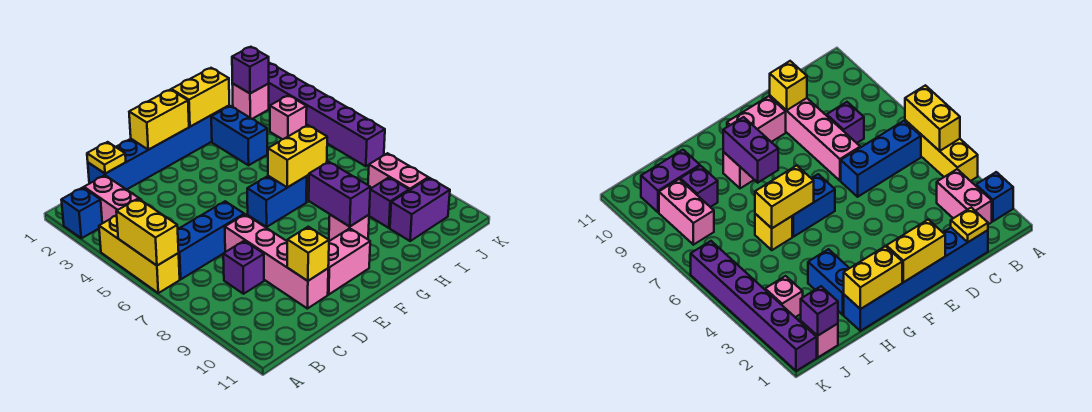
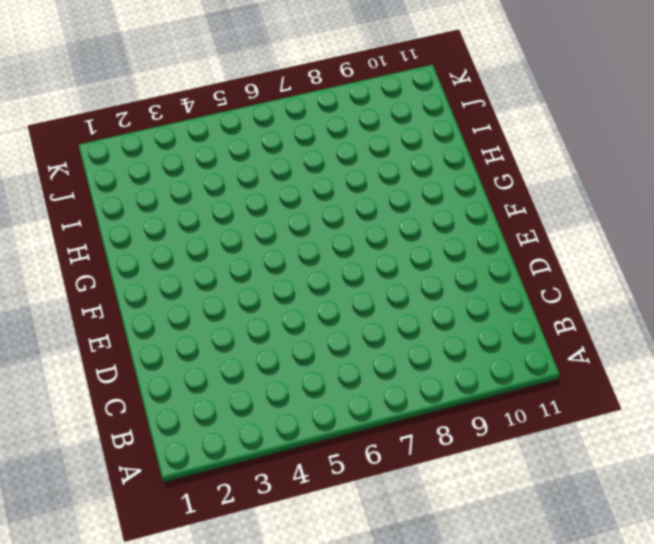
none -> blue brick A2 level 1
none -> yellow brick A4:A6 level 1
none -> pink brick B2:B3 level 1

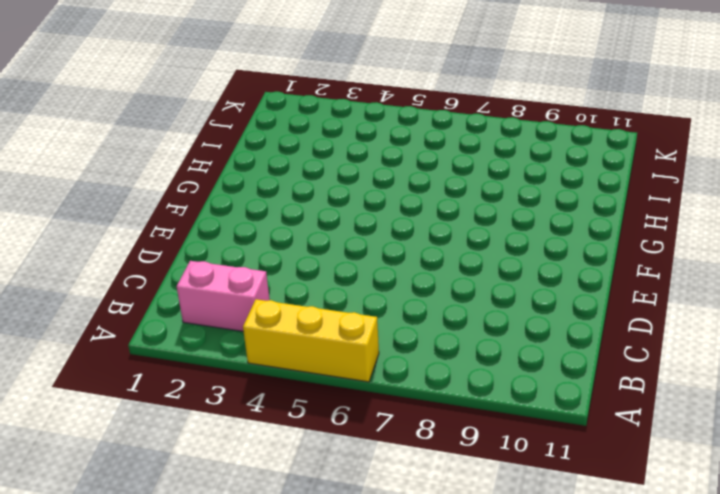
none -> blue brick A2 level 1
none -> blue brick B6:D6 level 1
none -> blue brick C1:H1 level 1

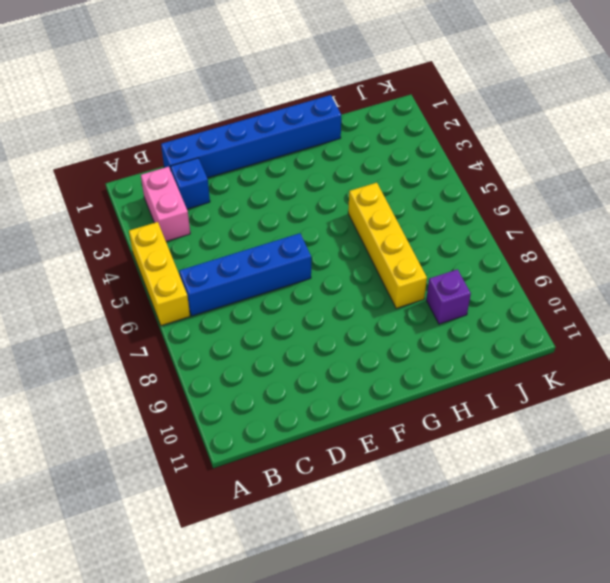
blue brick B6:E6 level 1 -> blue brick B6:D6 level 1
blue brick C2 level 1 -> blue brick A2 level 1
yellow brick H5:H8 level 1 -> yellow brick H6 level 1
none -> purple brick C8 level 1
none -> pink brick D7:D10 level 1
none -> pink brick E10:F10 level 1

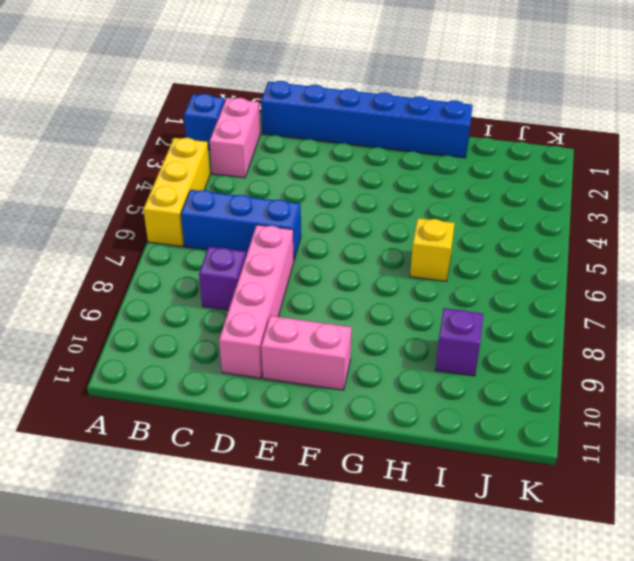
none -> blue brick F6:G6 level 1
none -> pink brick G9 level 1
none -> blue brick H2:H3 level 1

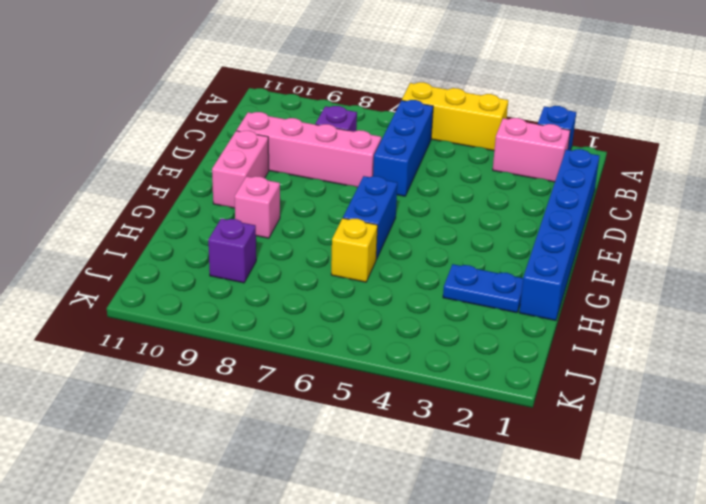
blue plate H2:H3 level 1 -> blue brick H2:H3 level 1
none -> purple brick I10:J10 level 1
none -> pink brick J1 level 1
none -> pink brick J3 level 1

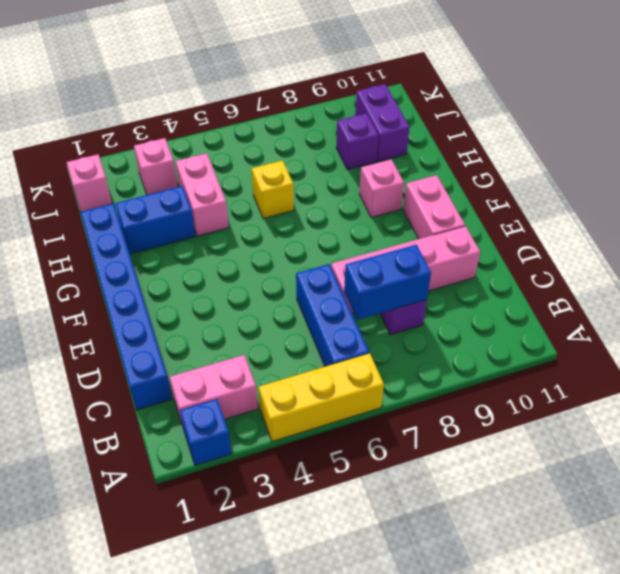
blue brick C7:C8 level 2 -> blue brick F6:G6 level 1
pink brick H4:I4 level 1 -> pink brick J8:J9 level 1
none -> purple brick K1:K6 level 1
none -> yellow brick A5:A6 level 2
none -> yellow plate C1 level 2

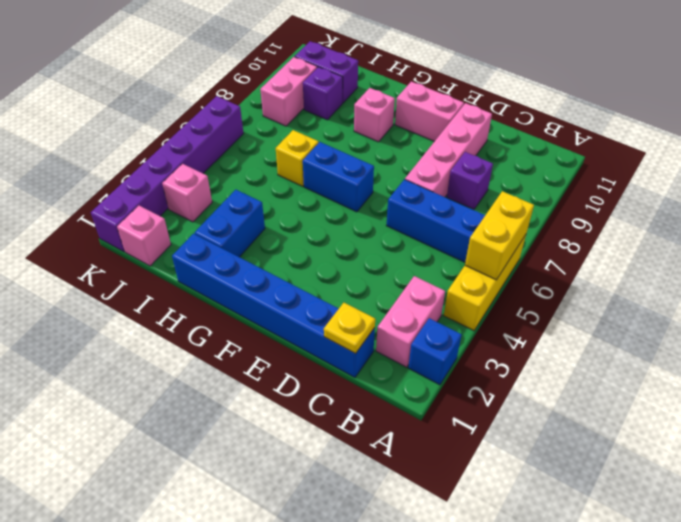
none -> yellow brick D10 level 2
none -> yellow brick E1:F1 level 2
none -> yellow brick G1:H1 level 2

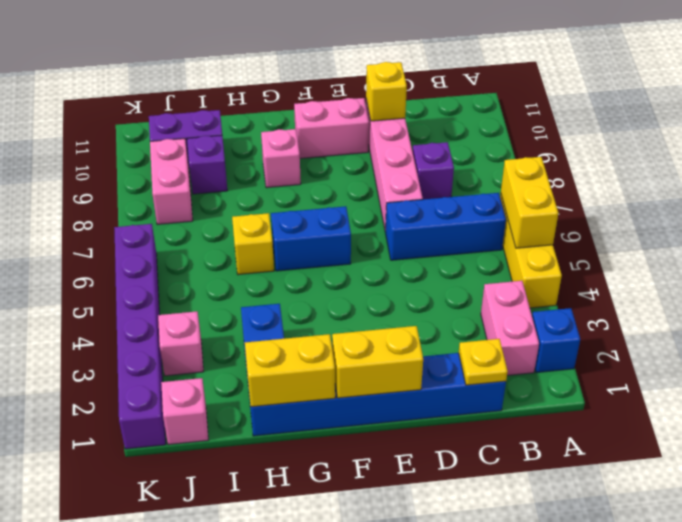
none -> yellow brick G6:H6 level 2
none -> purple brick G8:G9 level 2
none -> purple brick J1 level 2

